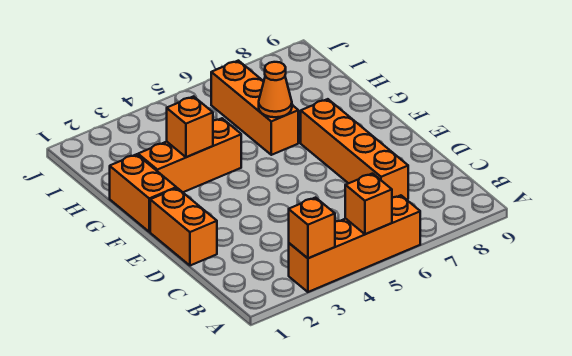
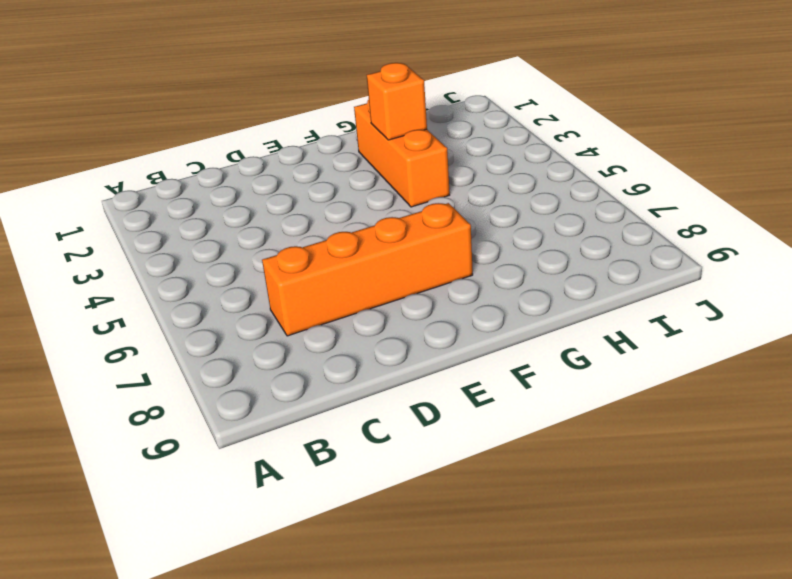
none -> orange brick A3:A6 level 1
none -> orange brick D1:E1 level 1

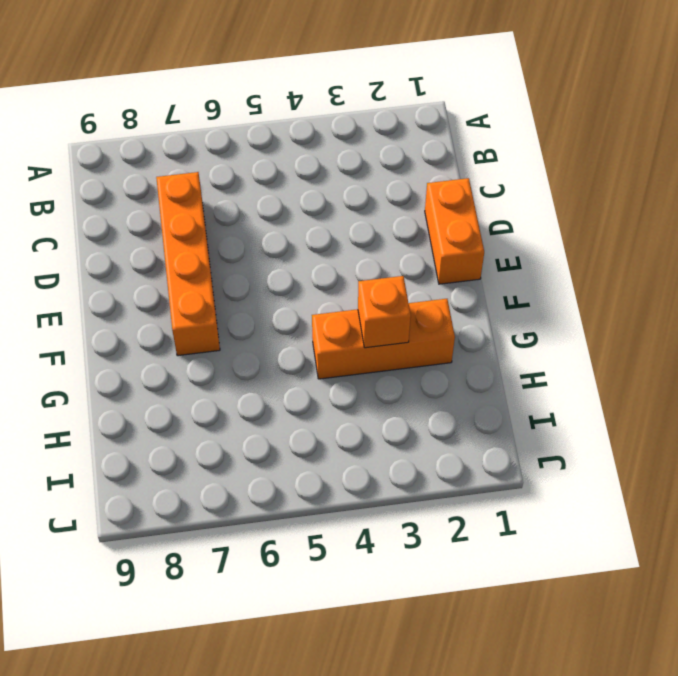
none -> orange brick A3:A6 level 1
none -> orange brick F1:G1 level 1

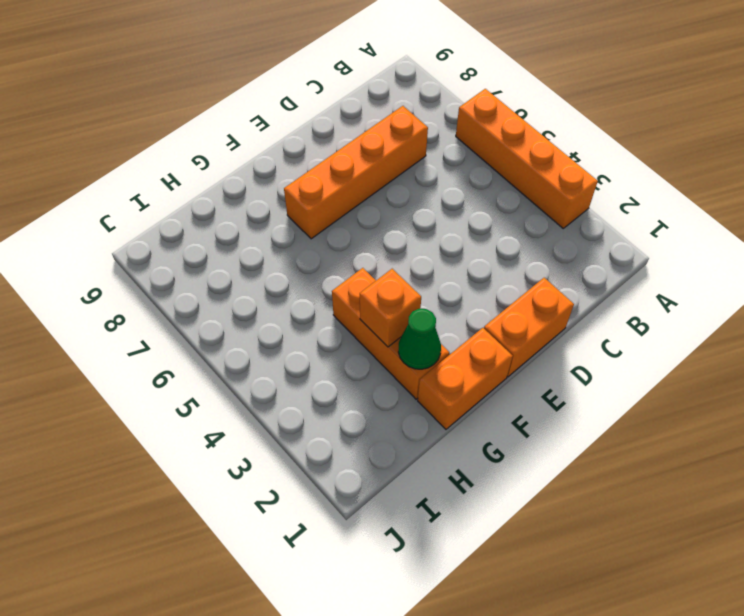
green cone G2 level 2 -> none
none -> orange brick G6:I6 level 1
none -> orange brick A3 level 2

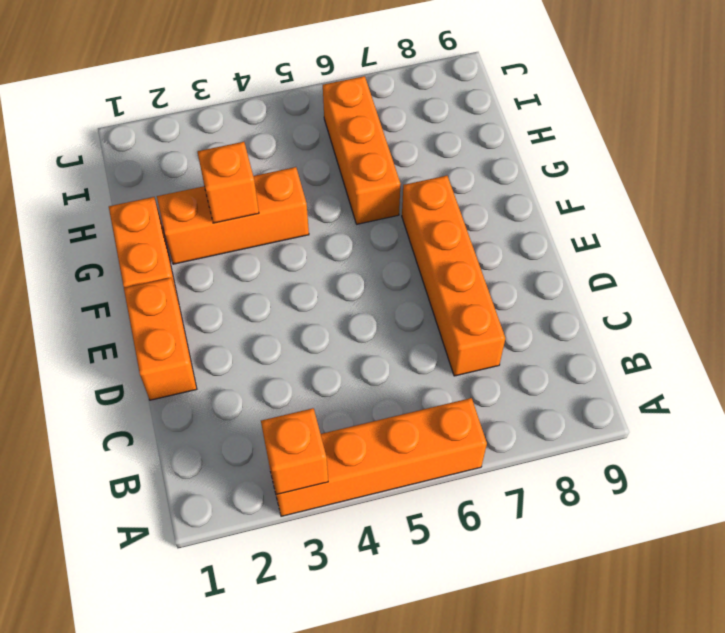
none -> orange brick A5 level 2
none -> orange cone G6 level 2

